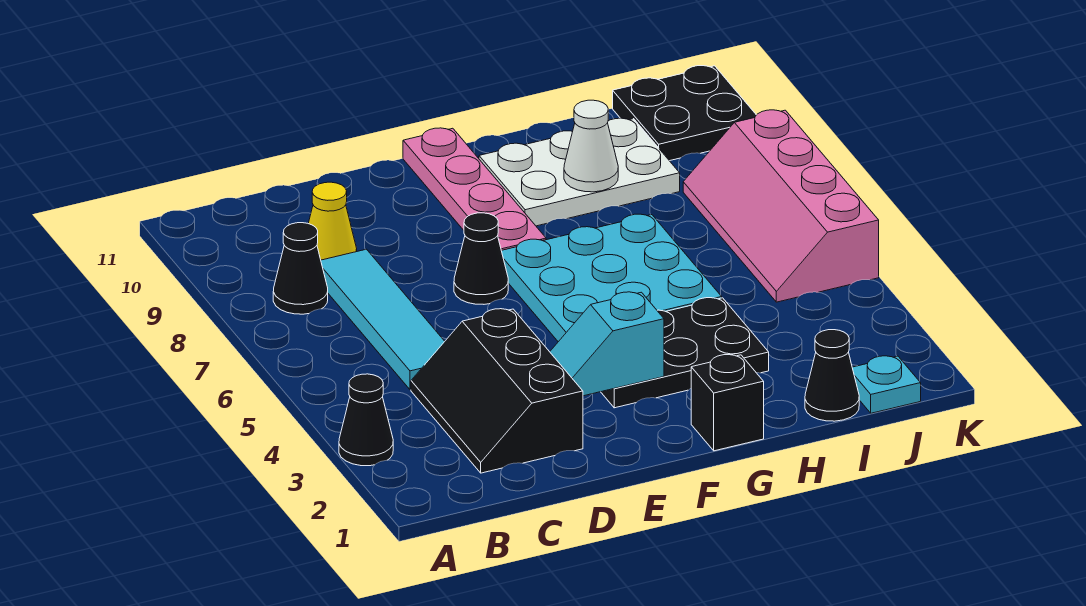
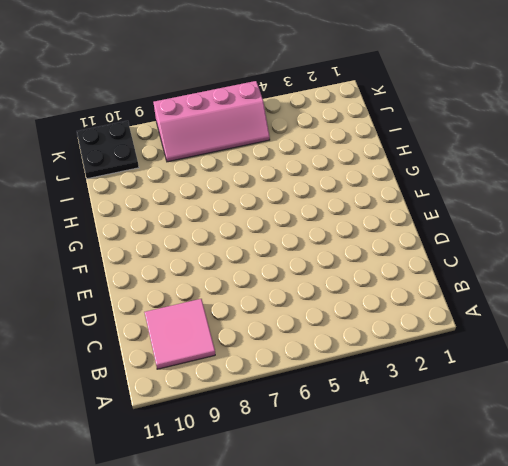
pink tile B9:C10 level 1 -> yellow cone C9 level 1
none -> black cone A3 level 1
none -> black cone B8 level 1
none -> black slope C2:D4 level 1 top D

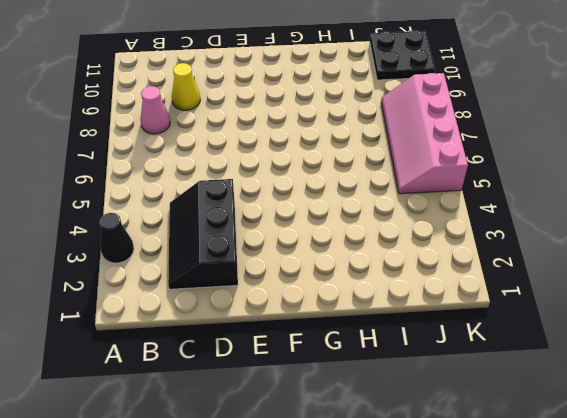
pink cone B8 level 1 -> black cone B8 level 1
none -> cyan tile C5:C8 level 1
none -> black cone E7 level 1
none -> black plate F3:H4 level 1

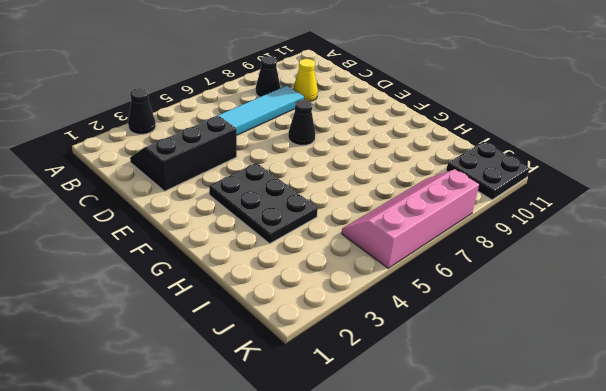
none -> cyan plate F5:H7 level 1
none -> pink plate F8:F11 level 1
none -> black brick G1 level 1

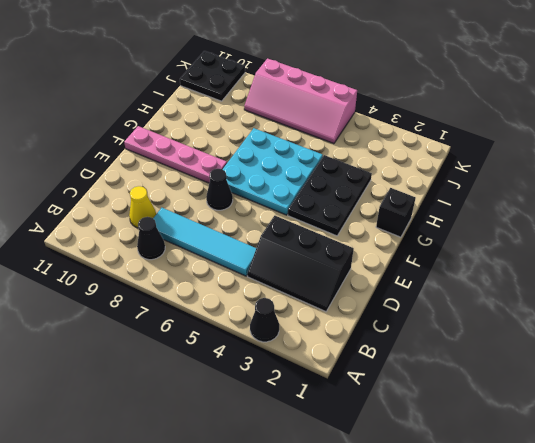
none -> white plate G9:I10 level 1
none -> black cone I1 level 1
none -> cyan plate J1 level 1

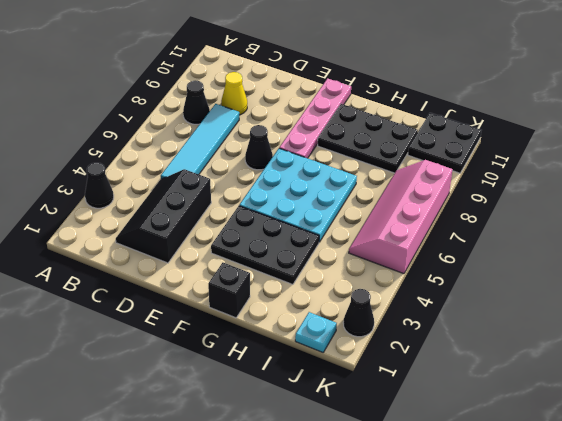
black plate G9:I10 level 1 -> white plate G9:I10 level 1
black cone K2 level 1 -> black cone I1 level 1
none -> cyan slope E3:F3 level 2 top F
none -> white cone H9 level 2

